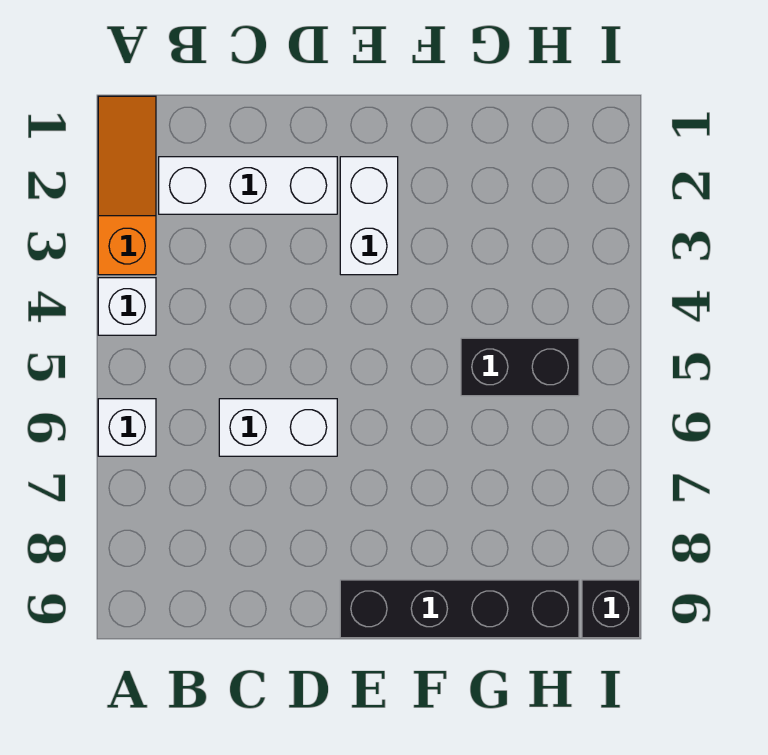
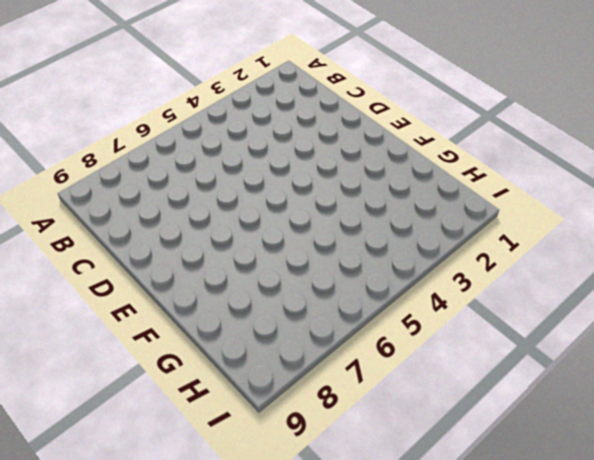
none -> orange slope A1:A3 level 1 top 3
none -> white brick A4 level 1

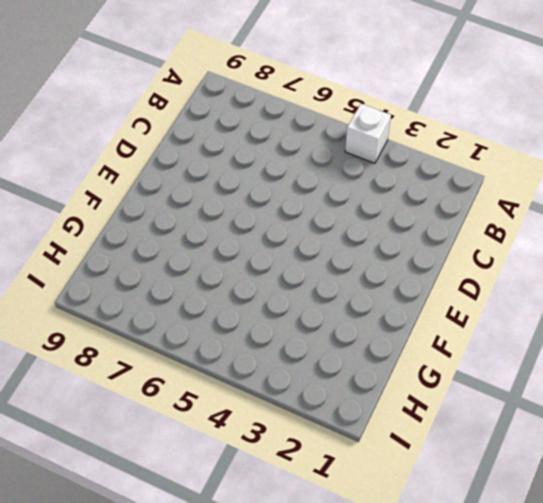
none -> orange slope A1:A3 level 1 top 3
none -> white brick A6 level 1

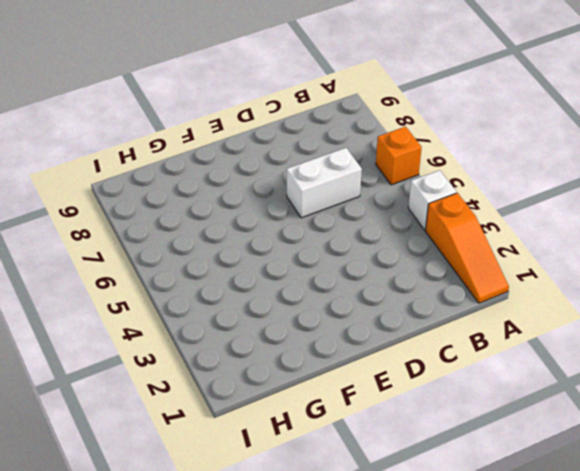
orange brick A6 level 1 -> white brick A6 level 1
none -> white brick B2:D2 level 1
none -> white brick E2:E3 level 1

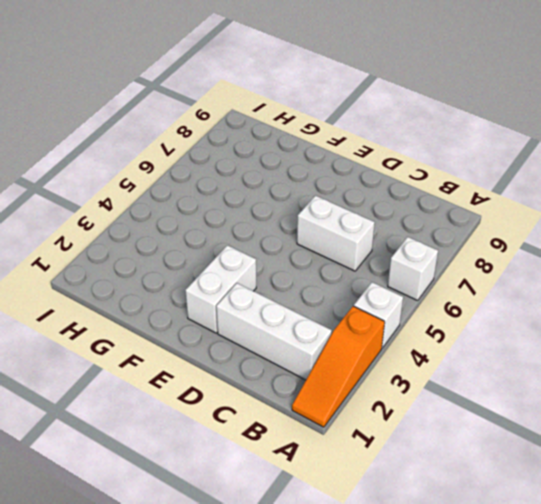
none -> black brick E9:H9 level 1
none -> black brick G5:H5 level 1

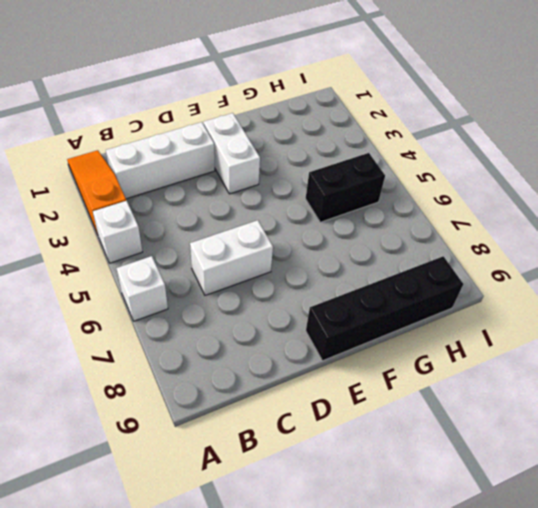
none -> black brick I9 level 1

